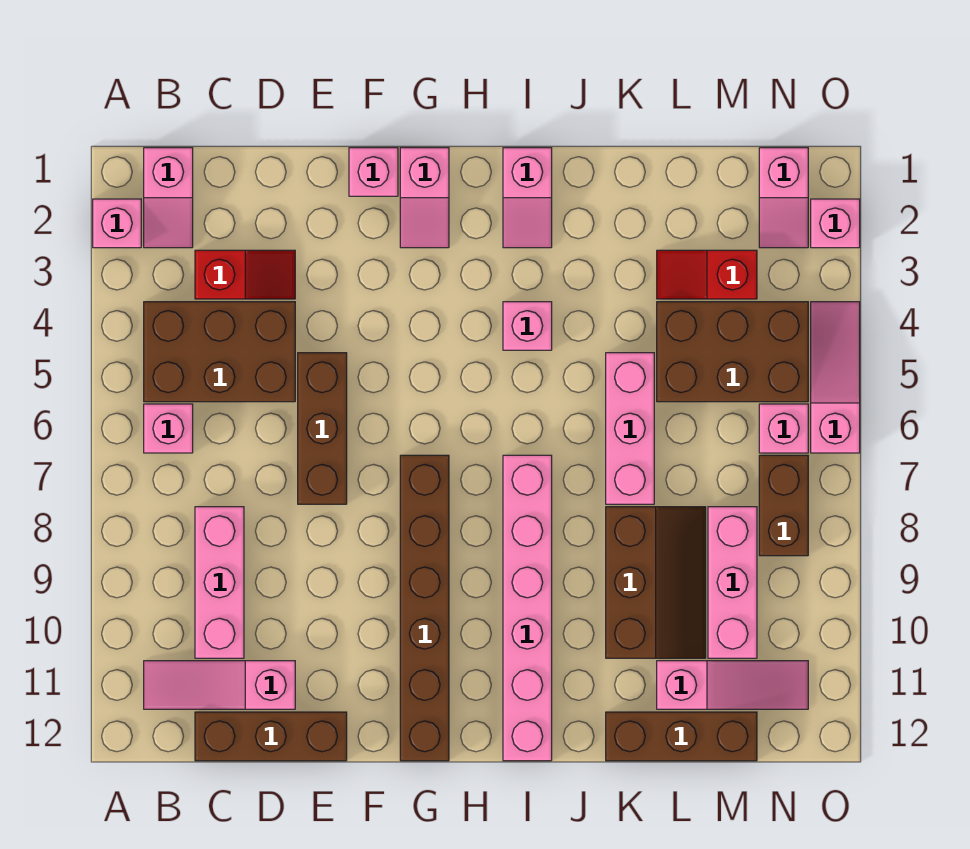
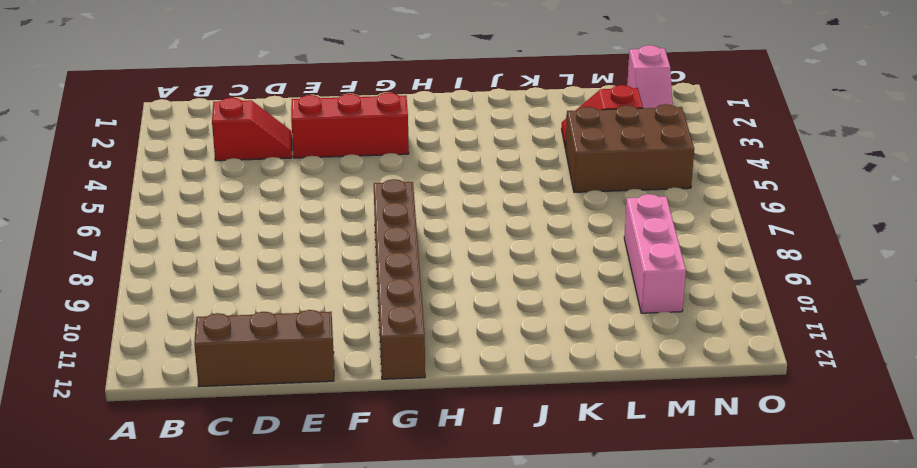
red brick E3:G3 level 1 -> none
none -> pink brick A2 level 1
none -> pink slope B1:B2 level 1 top 1
none -> brown brick B4:D5 level 1

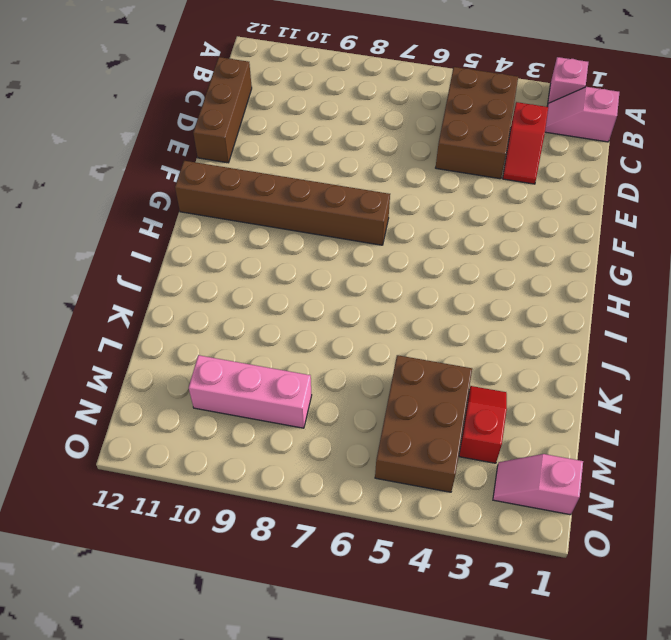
none -> pink brick B6 level 1
none -> pink slope B11:D11 level 1 top D
none -> pink brick C8:C10 level 1

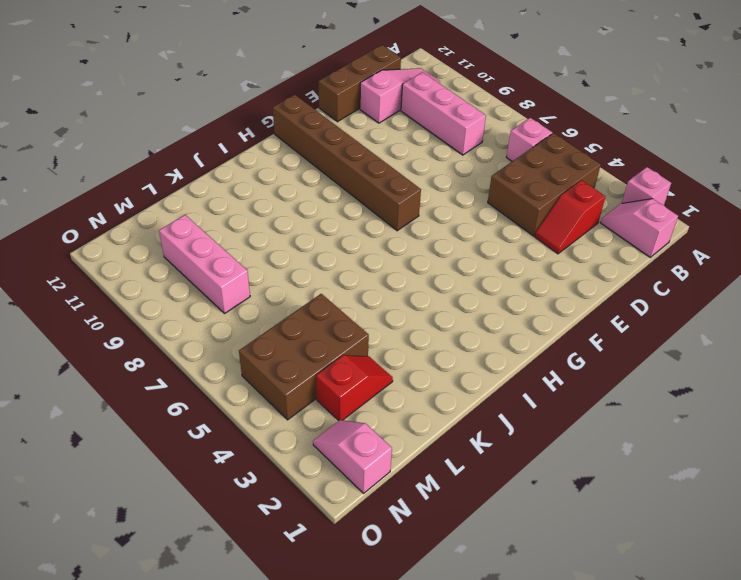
none -> brown brick E5:E7 level 1
none -> pink brick F1 level 1
none -> pink slope G1:G2 level 1 top 1

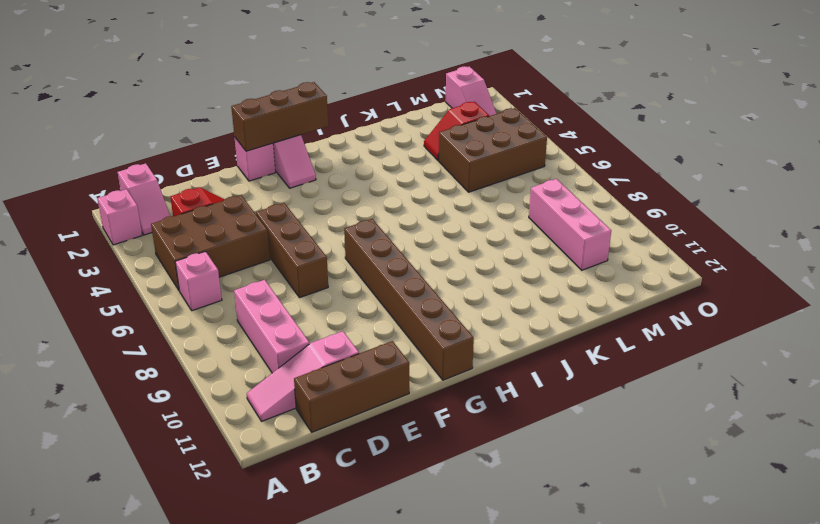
brown brick F1:H1 level 2 -> brown brick K12:M12 level 1
none -> pink slope I1:I2 level 1 top 1
none -> pink brick I4 level 1
none -> pink brick I7:I12 level 1

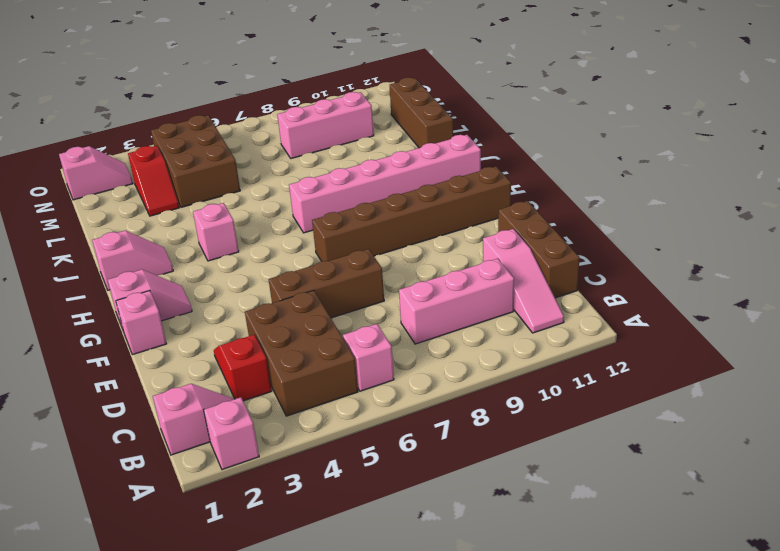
none -> pink brick K5:K7 level 1
none -> brown slope K8:L10 level 1 top K
none -> pink slope L11:N11 level 1 top L

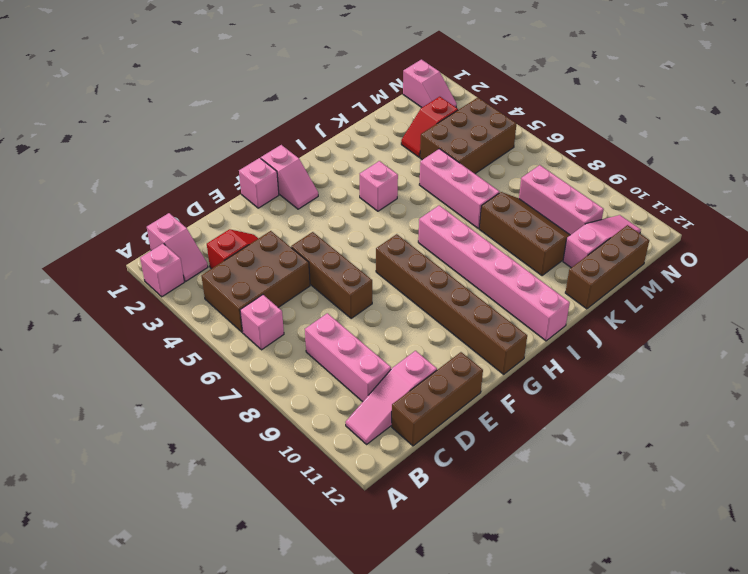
none -> pink slope I1:I2 level 1 top 1
none -> pink brick N6 level 1
none -> brown brick N7:N8 level 1

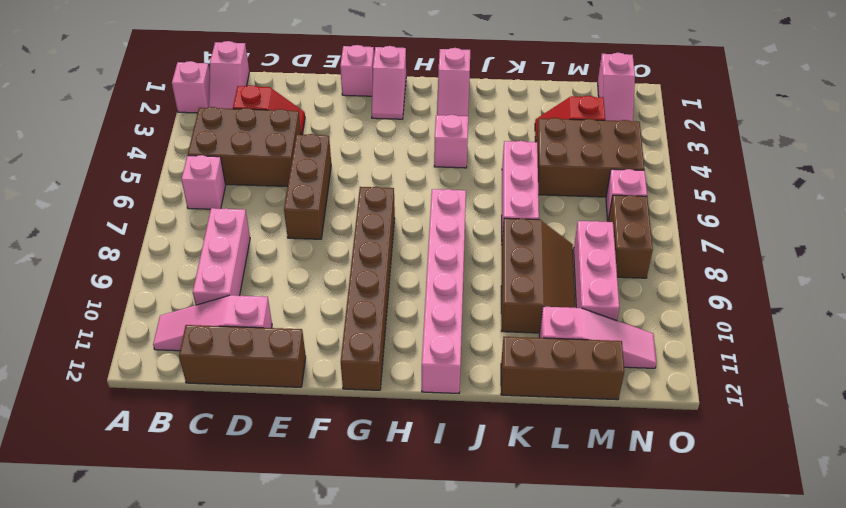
none -> pink brick O2 level 1
none -> pink slope O4:O6 level 1 top 6

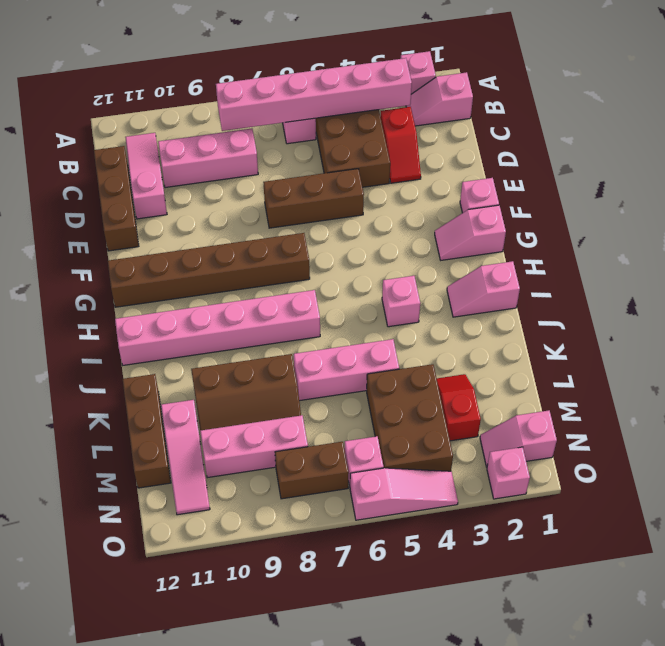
pink brick B3:B8 level 2 -> none

